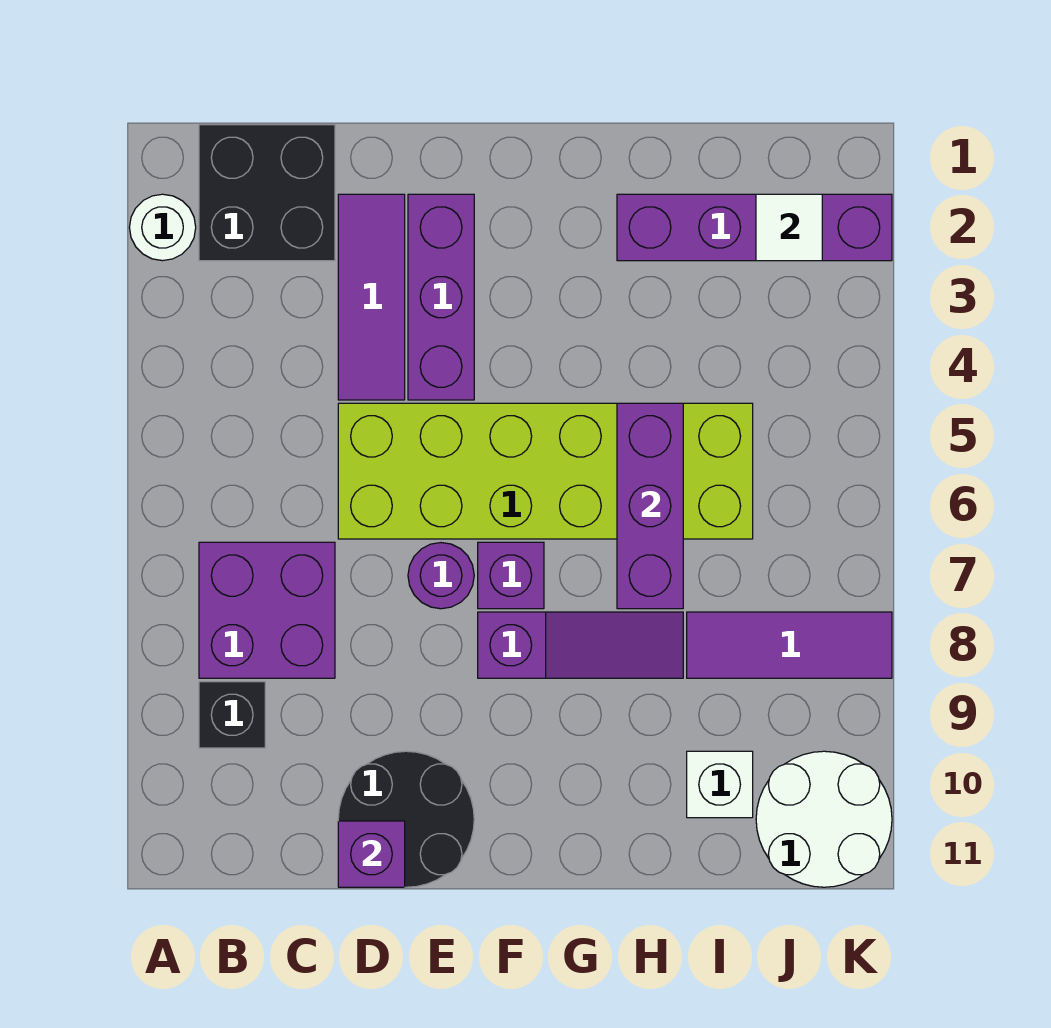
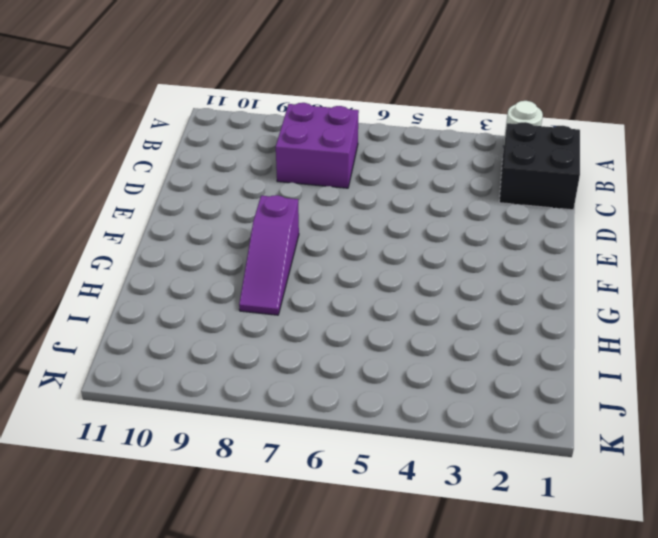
none -> black brick B9 level 1
none -> purple tile D2:D4 level 1
none -> lime brick D5:I6 level 1

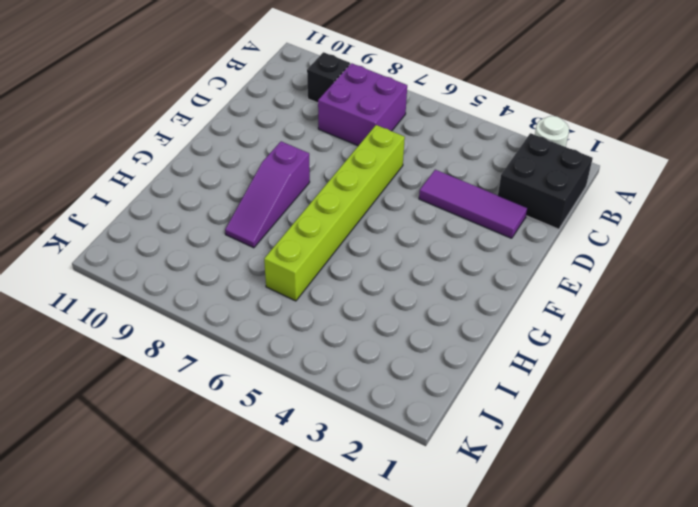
lime brick D6:I6 level 1 -> lime brick D5:I6 level 1
none -> black round brick D10:E11 level 1
none -> purple brick E2:E4 level 1
none -> purple round brick E7 level 1

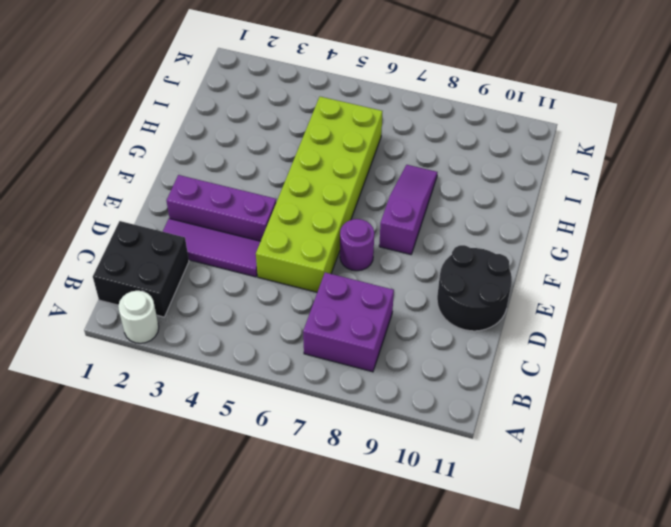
none -> black brick B9 level 1
none -> purple brick F7 level 1
none -> purple brick H2:K2 level 1

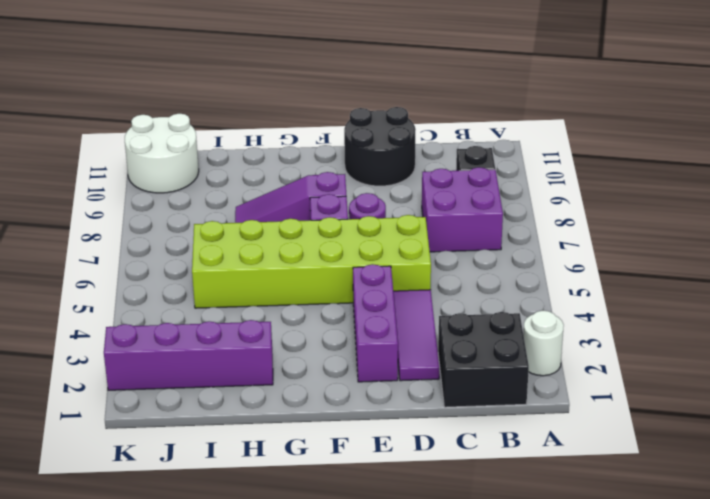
none -> purple tile I8:K8 level 1
none -> white brick I10 level 1
none -> purple brick D11 level 2

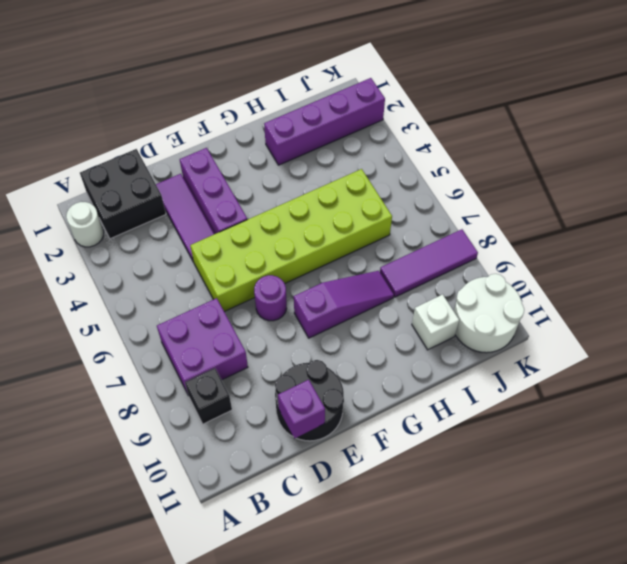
none -> purple brick F7 level 1
none -> purple brick H5:H7 level 2
none -> white tile J2 level 2

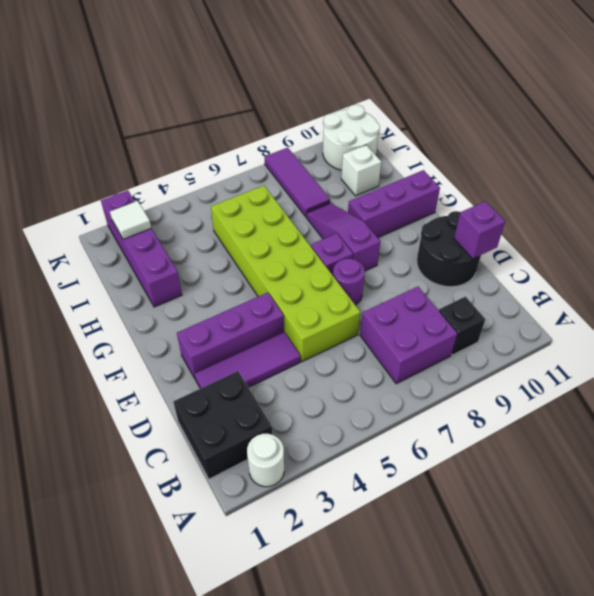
purple brick G9:G11 level 1 -> purple brick H5:H7 level 2

